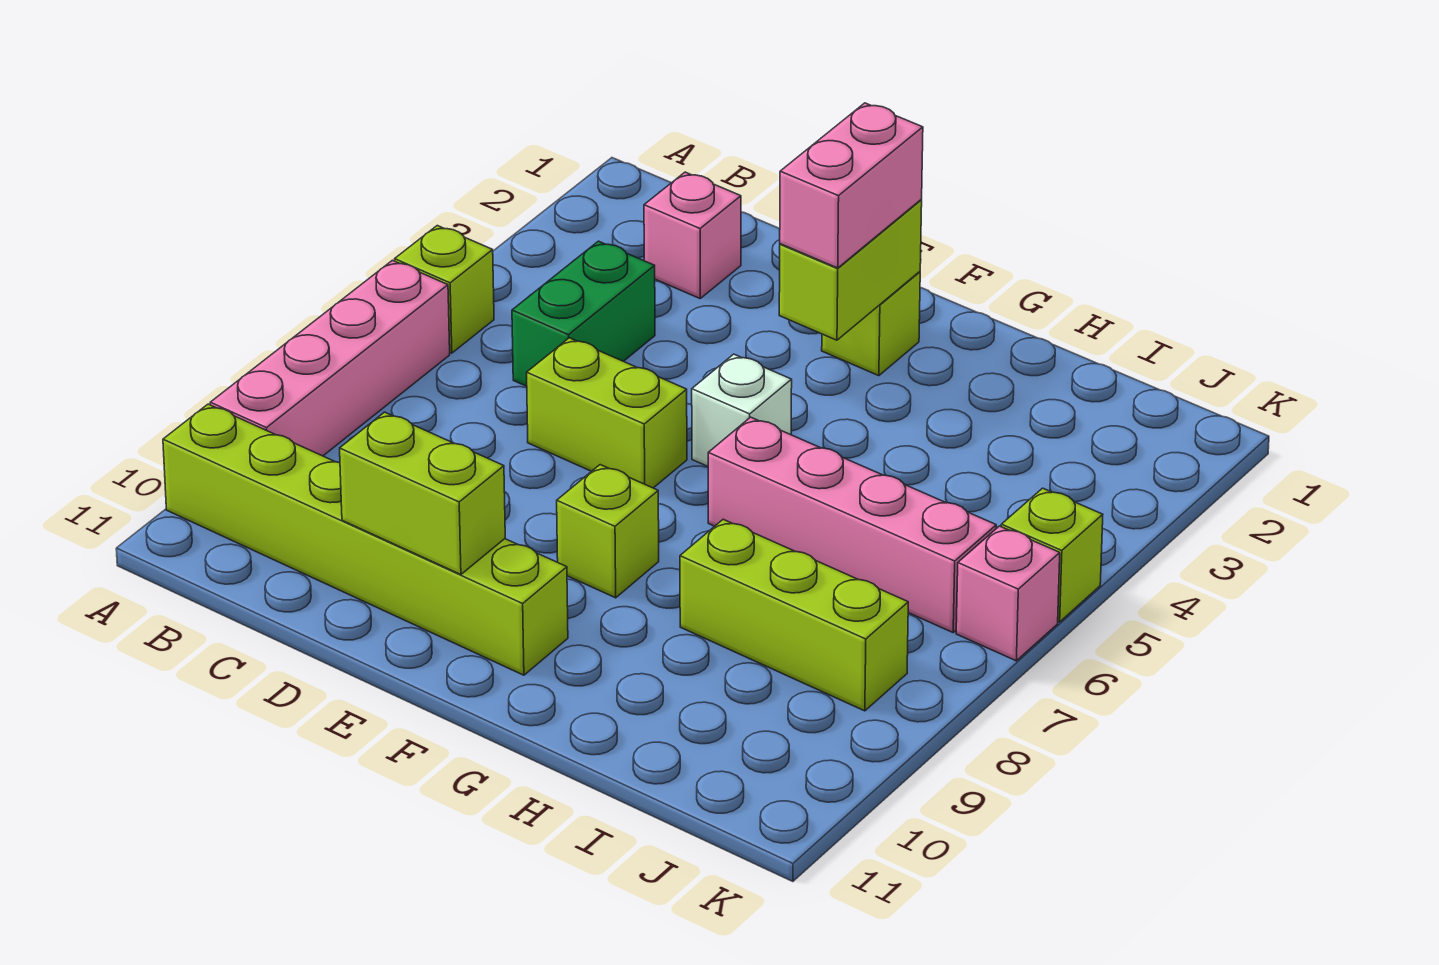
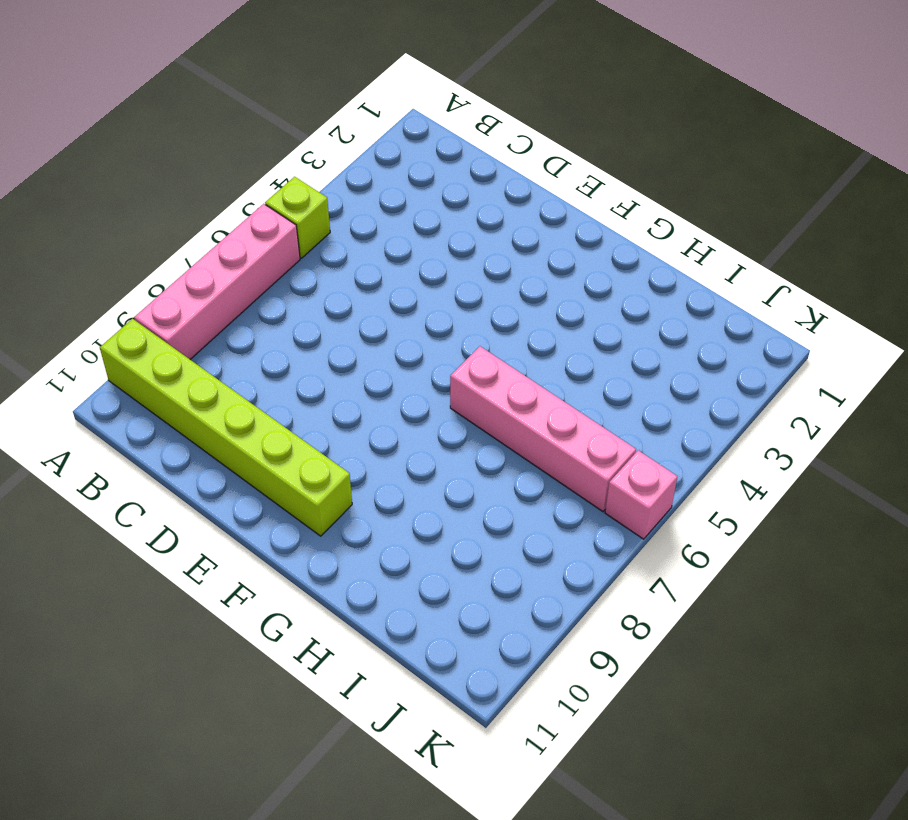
none -> pink brick C2 level 1
none -> green brick C4:C5 level 1
none -> lime brick D6:E6 level 1

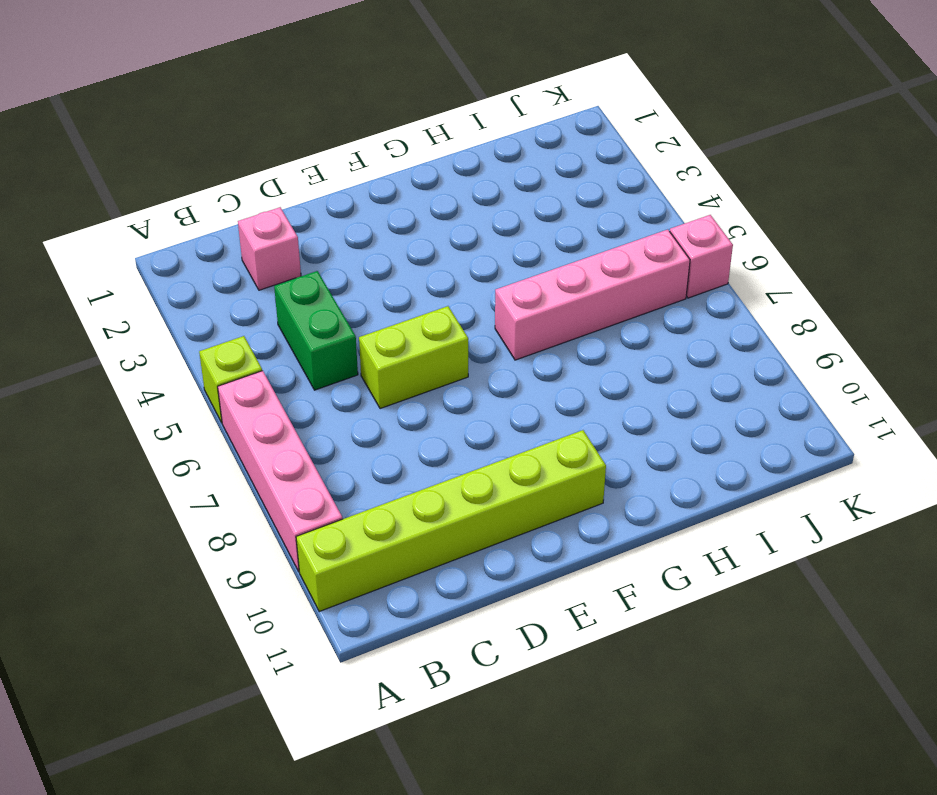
none -> lime brick F2 level 1
none -> white brick F5 level 1
none -> lime brick F8 level 1

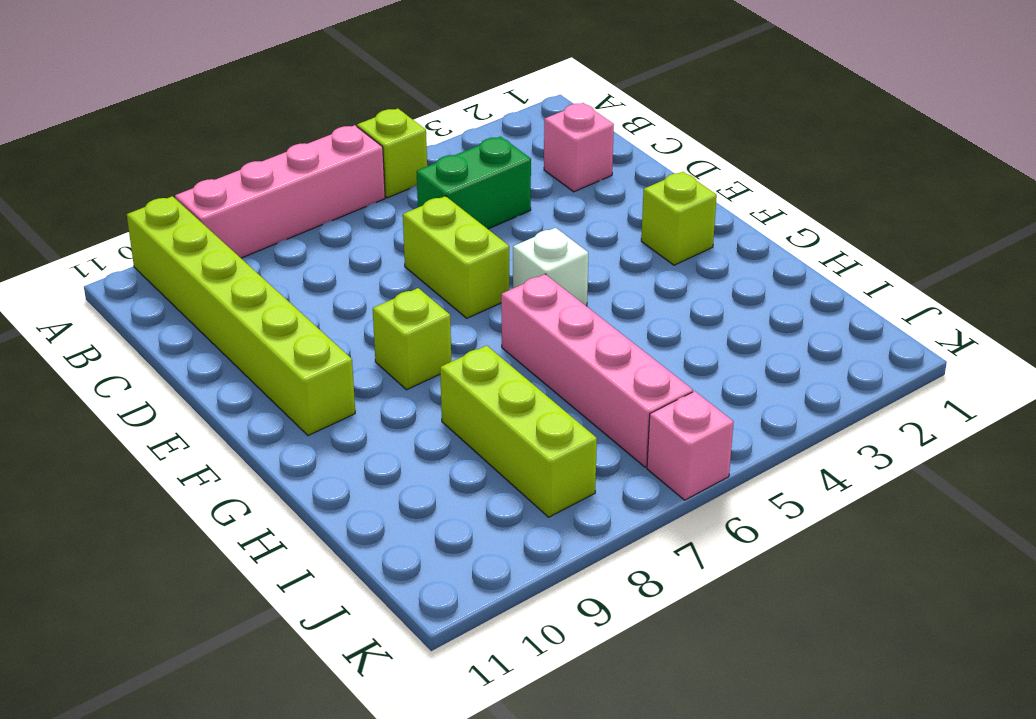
none -> lime brick K5 level 1
none -> lime brick D10:E10 level 2
none -> lime brick F2:F3 level 2

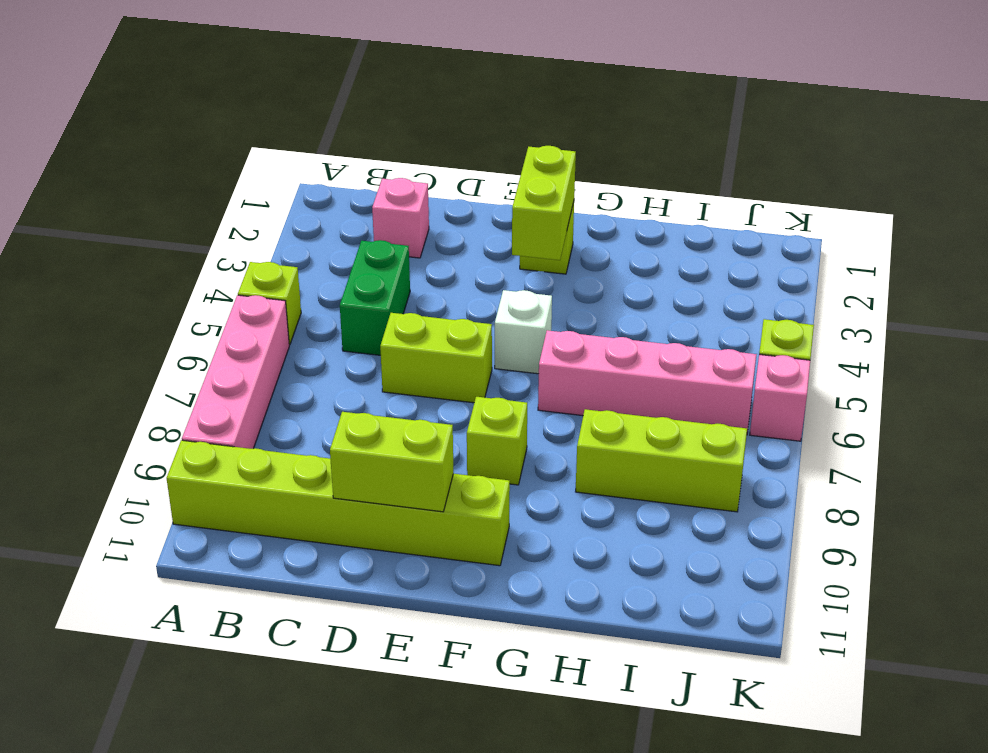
none -> pink brick F2:F3 level 3

